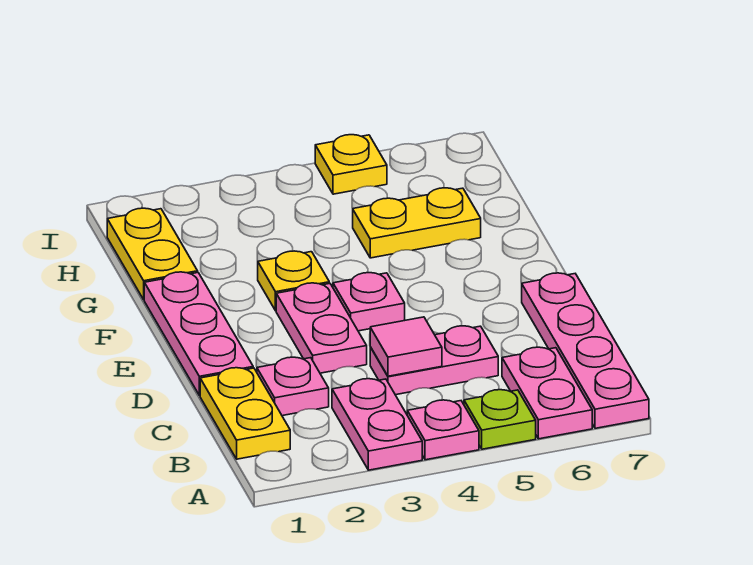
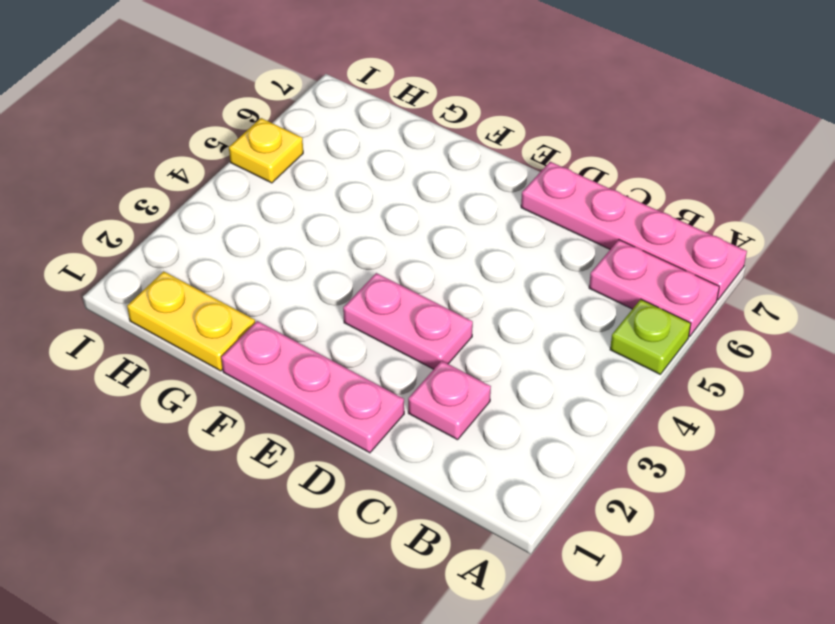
none -> pink plate A3:B3 level 1
none -> pink plate A4 level 1
none -> yellow plate B1:C1 level 1

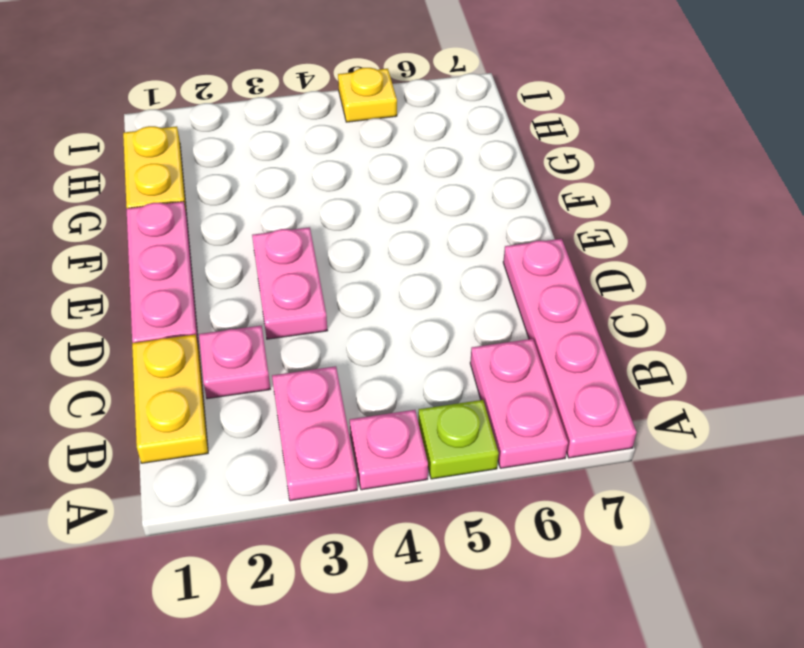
none -> pink plate C4:C5 level 1
none -> pink plate E4 level 1
none -> yellow plate F3 level 1

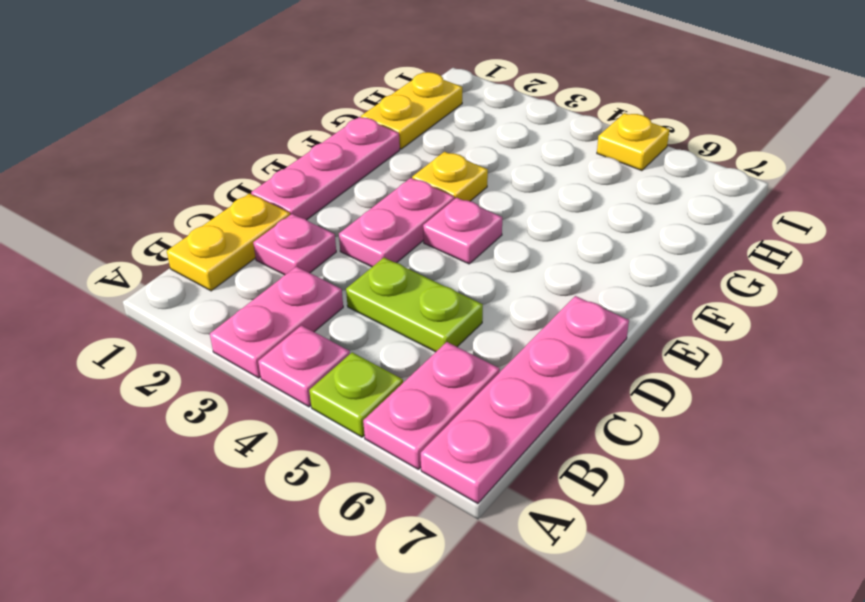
lime plate C4:C5 level 1 -> pink plate C4:C5 level 1
none -> yellow plate G5:G6 level 1
none -> pink tile C4 level 2

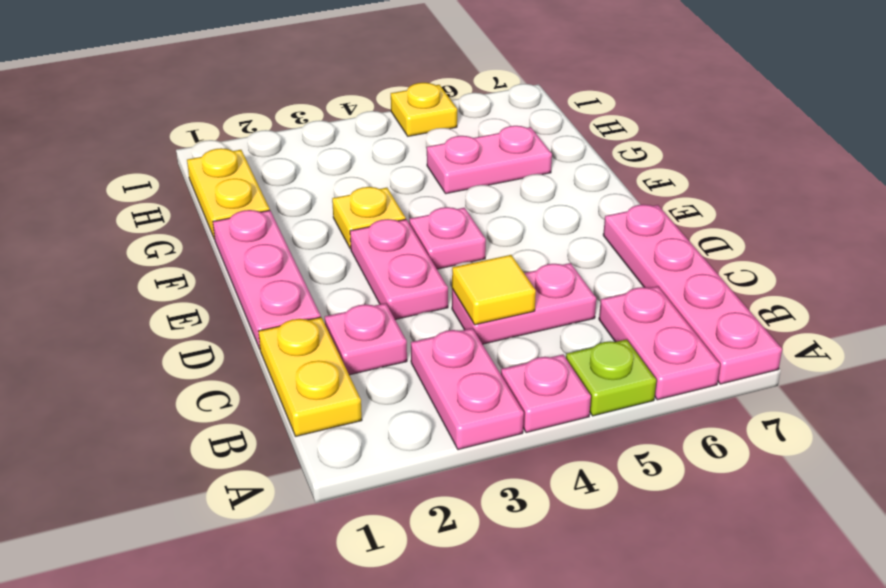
yellow tile C4 level 2 -> pink tile C4 level 2
pink plate G5:G6 level 1 -> yellow plate G5:G6 level 1

